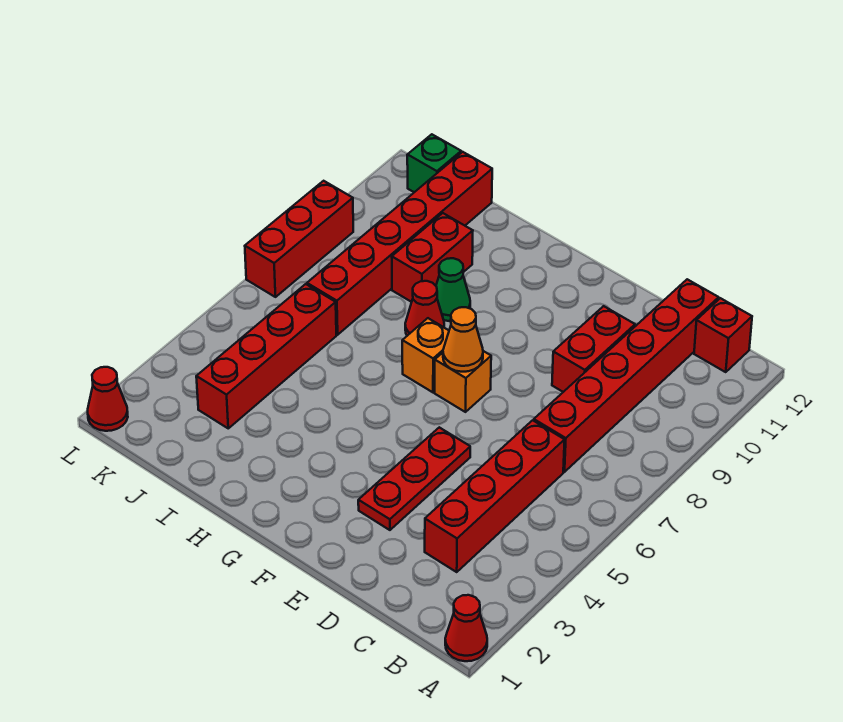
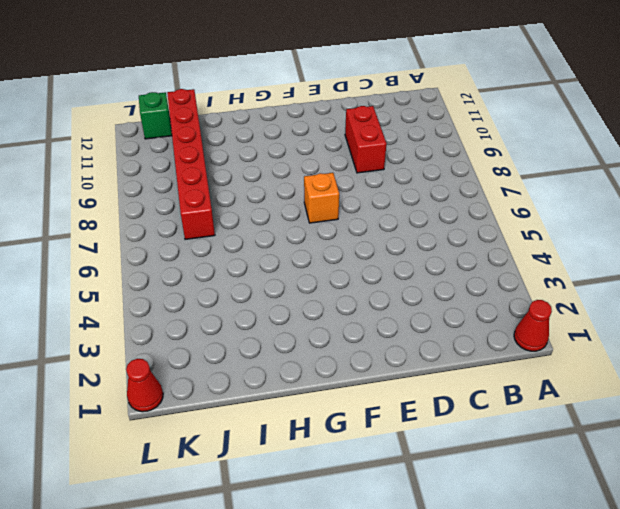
none -> red brick B12 level 1
none -> red brick C3:C6 level 1
none -> red brick C7:C12 level 1

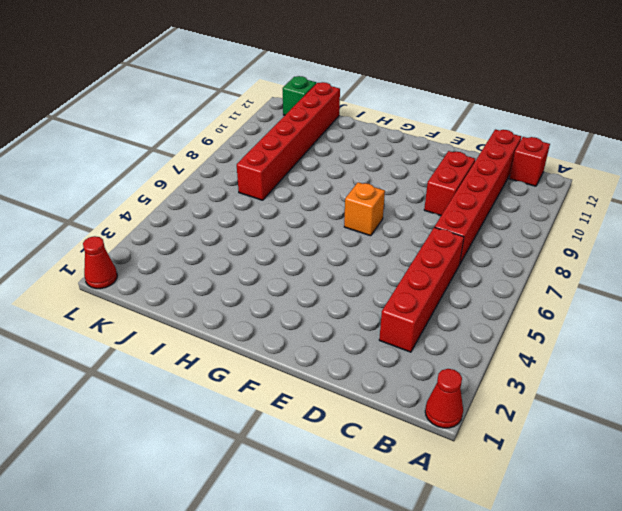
none -> red plate E3:E5 level 1
none -> orange brick G7 level 1
none -> red cone H8 level 1

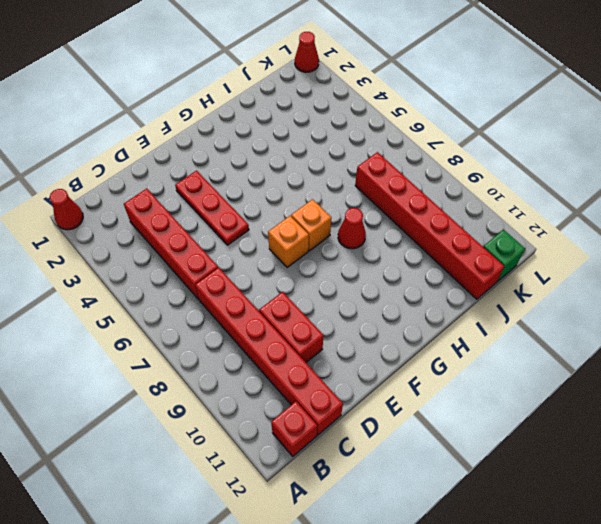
none -> green cone H9 level 1
none -> red brick I9:I10 level 1
none -> red brick J3:J6 level 1

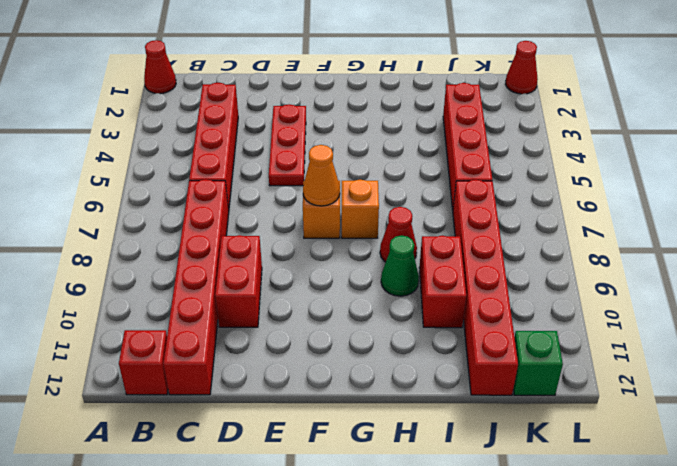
none -> red brick L7:L9 level 1

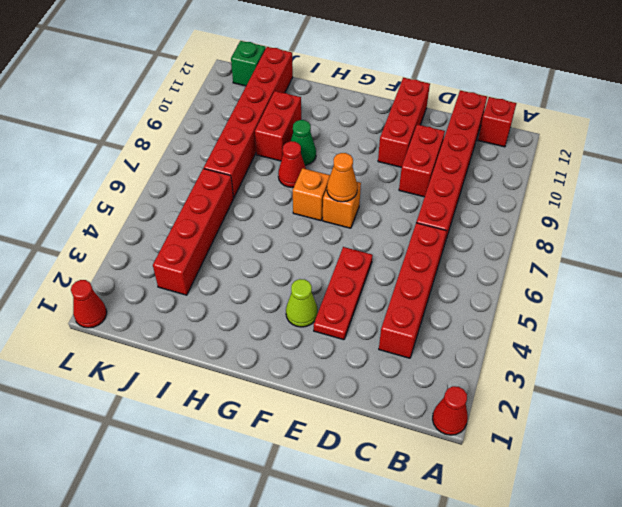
red brick E10:E12 level 1 -> red brick L7:L9 level 1
lime cone F3 level 1 -> none

